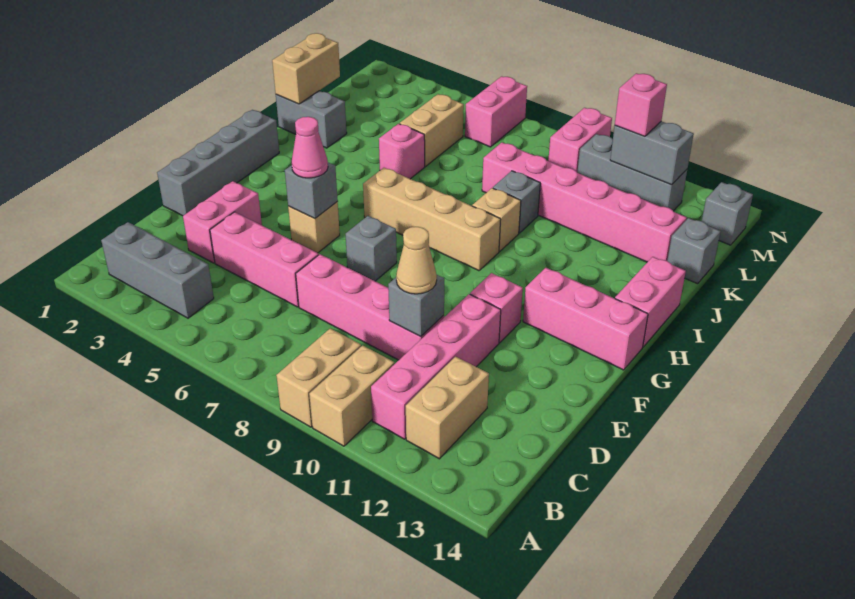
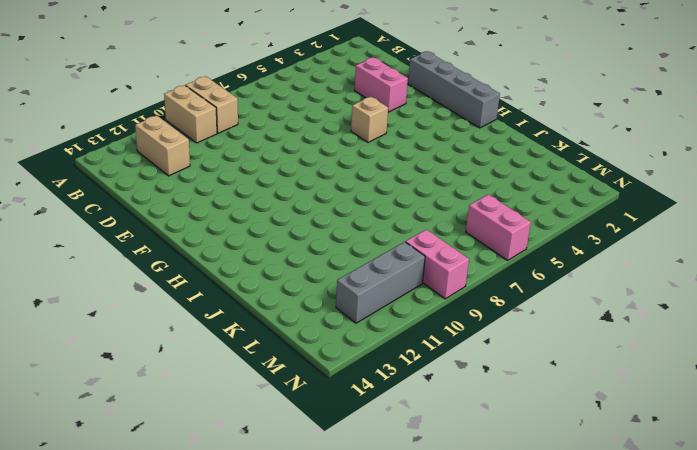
none -> grey brick B2:B4 level 1
none -> pink brick B11:E11 level 1
none -> pink brick D4:D6 level 1
none -> pink brick D7:D10 level 1

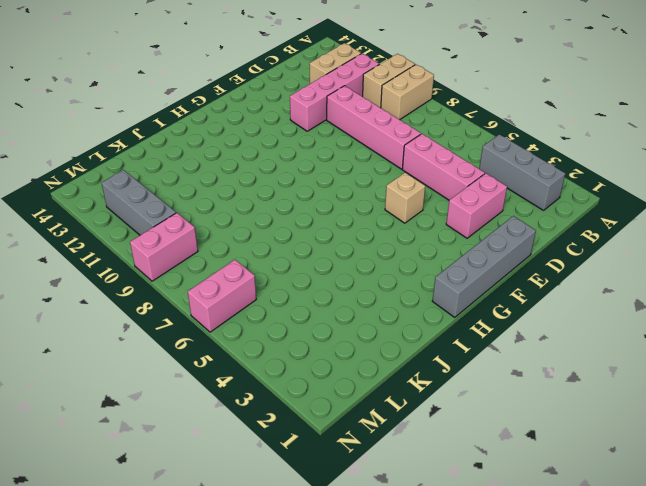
none -> grey brick F7 level 1
none -> pink brick F11 level 1
none -> pink brick G12:G14 level 1
none -> tan brick H6:H9 level 1

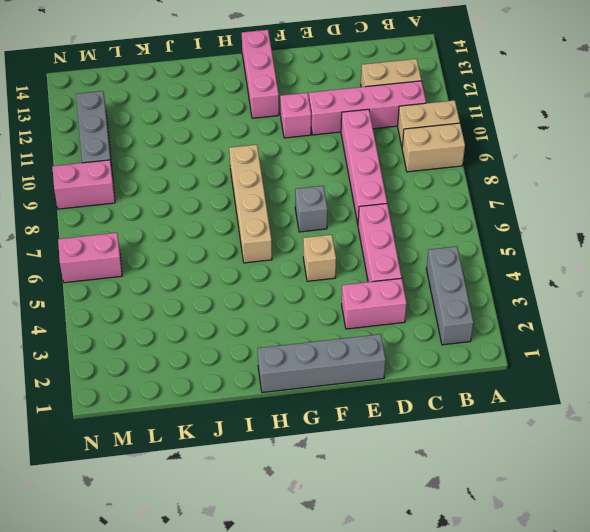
none -> pink brick H14:I14 level 1
none -> tan brick I9 level 1
none -> grey brick J1:J2 level 1
none -> pink brick J5 level 1

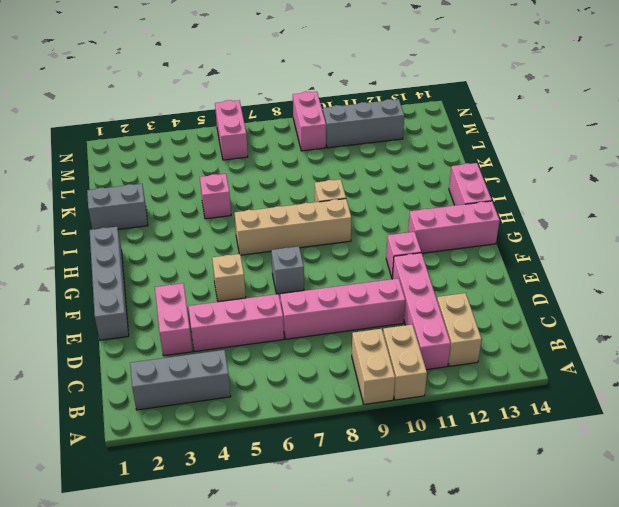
none -> grey brick J9 level 1
none -> tan brick K5:L5 level 1
none -> pink brick K8:K13 level 1
none -> grey brick K14 level 1

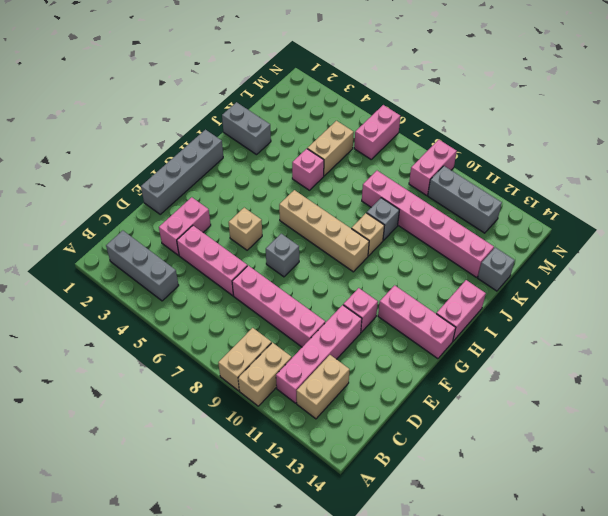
none -> grey brick M14 level 1
none -> grey brick D10 level 2
none -> grey brick F5 level 2
none -> tan brick J1:K1 level 2

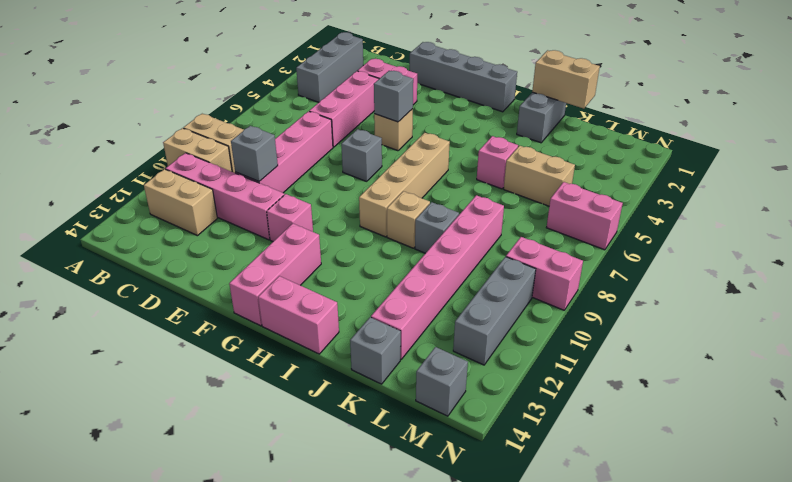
none -> grey brick M11:M12 level 2
none -> tan cone D10 level 3
none -> pink cone F5 level 3
none -> pink brick M11 level 3

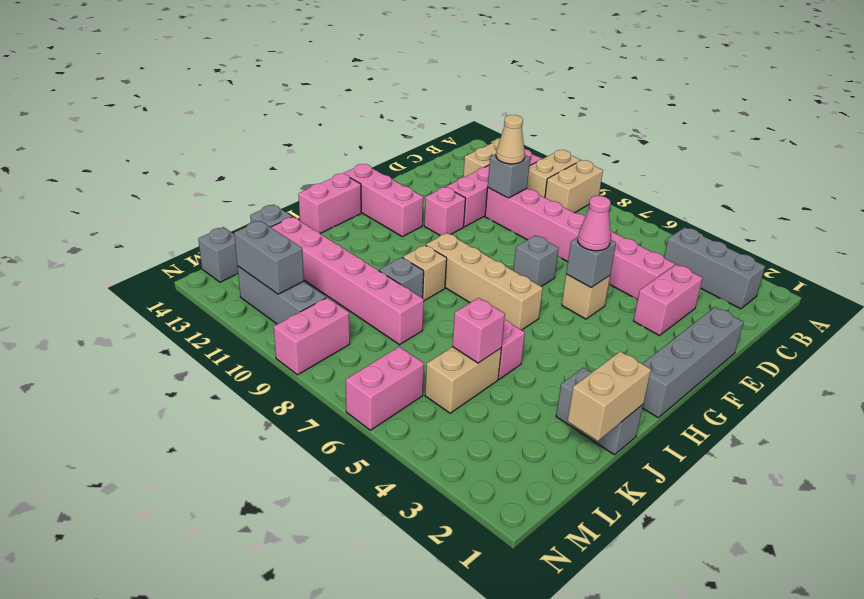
pink brick K5 level 2 -> pink brick M11 level 3

